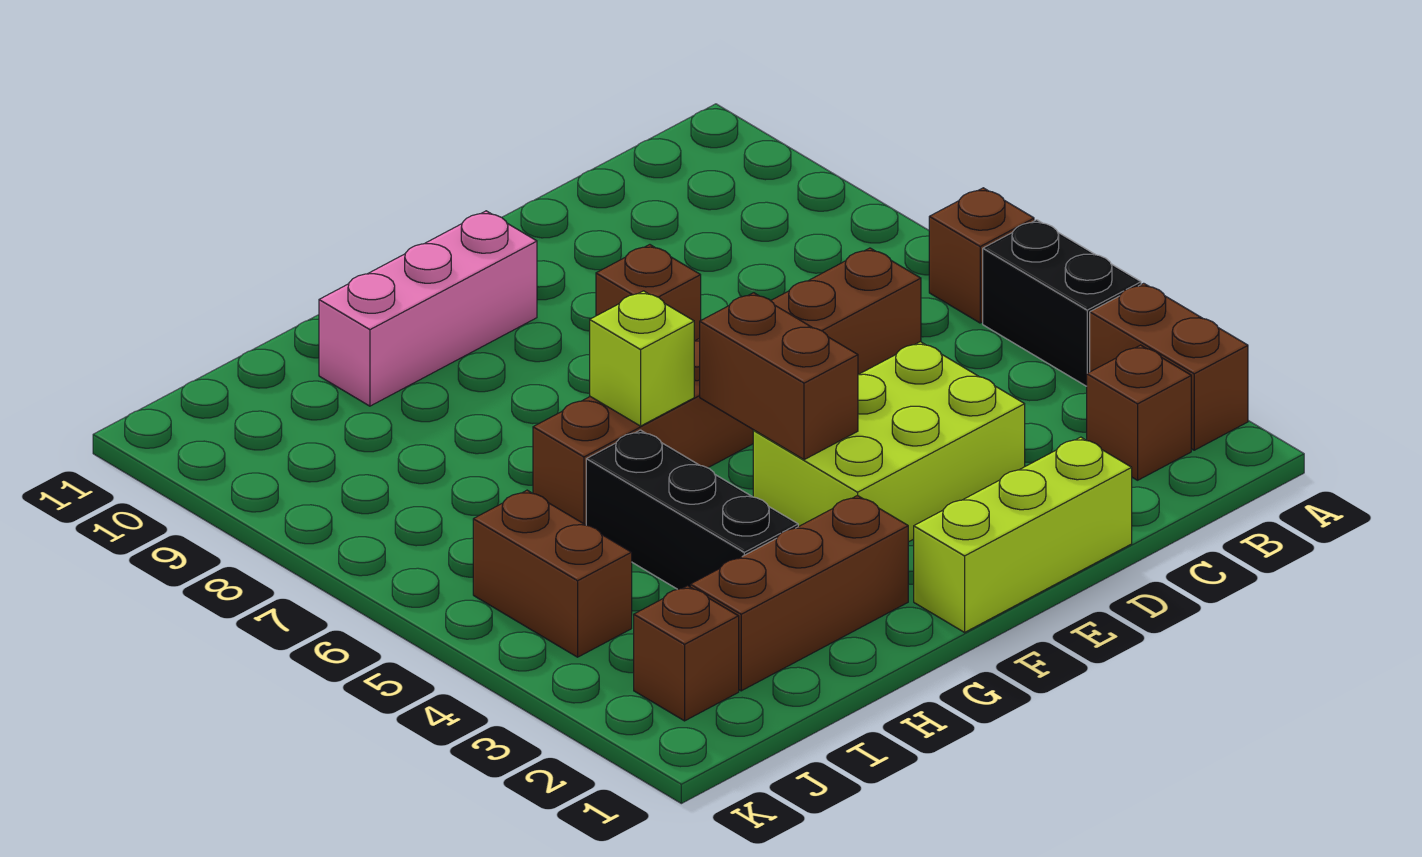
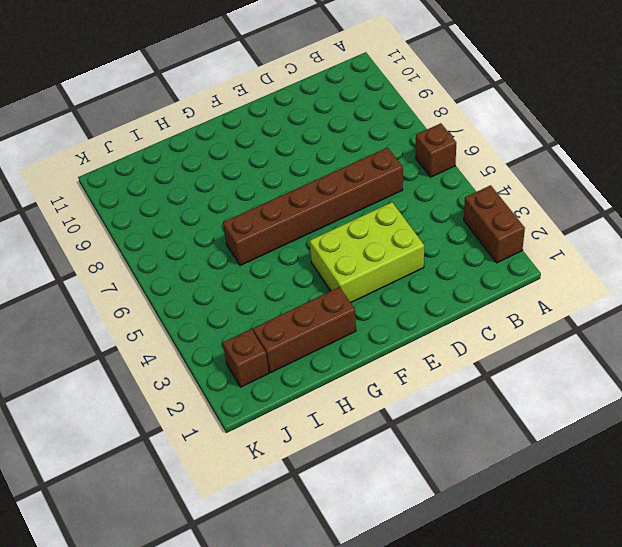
none -> black brick A4:A5 level 1
none -> brown brick B2 level 1
none -> lime brick D1:F1 level 1

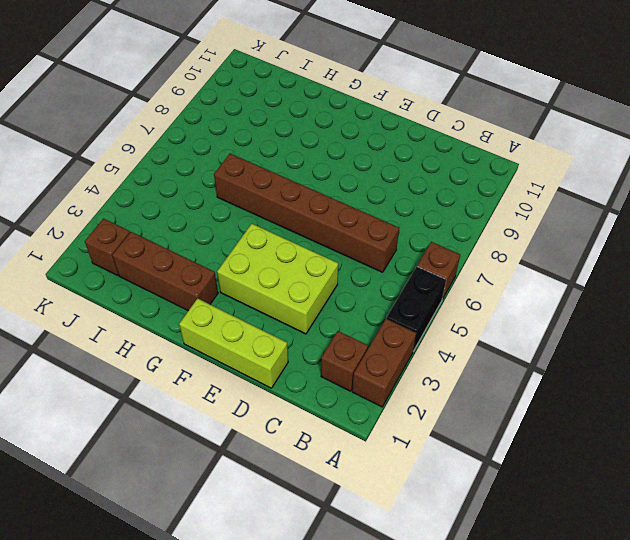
none -> brown brick E8 level 1
none -> pink brick F10:H10 level 1
none -> black brick H3:H5 level 1

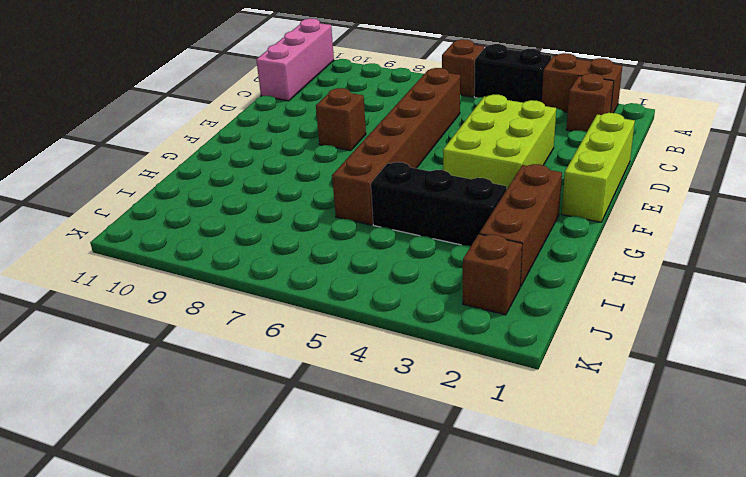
pink brick A11:C11 level 1 -> pink brick F10:H10 level 1
none -> brown brick J4:J5 level 1
none -> brown brick F4:F5 level 2
none -> lime brick G6 level 2

